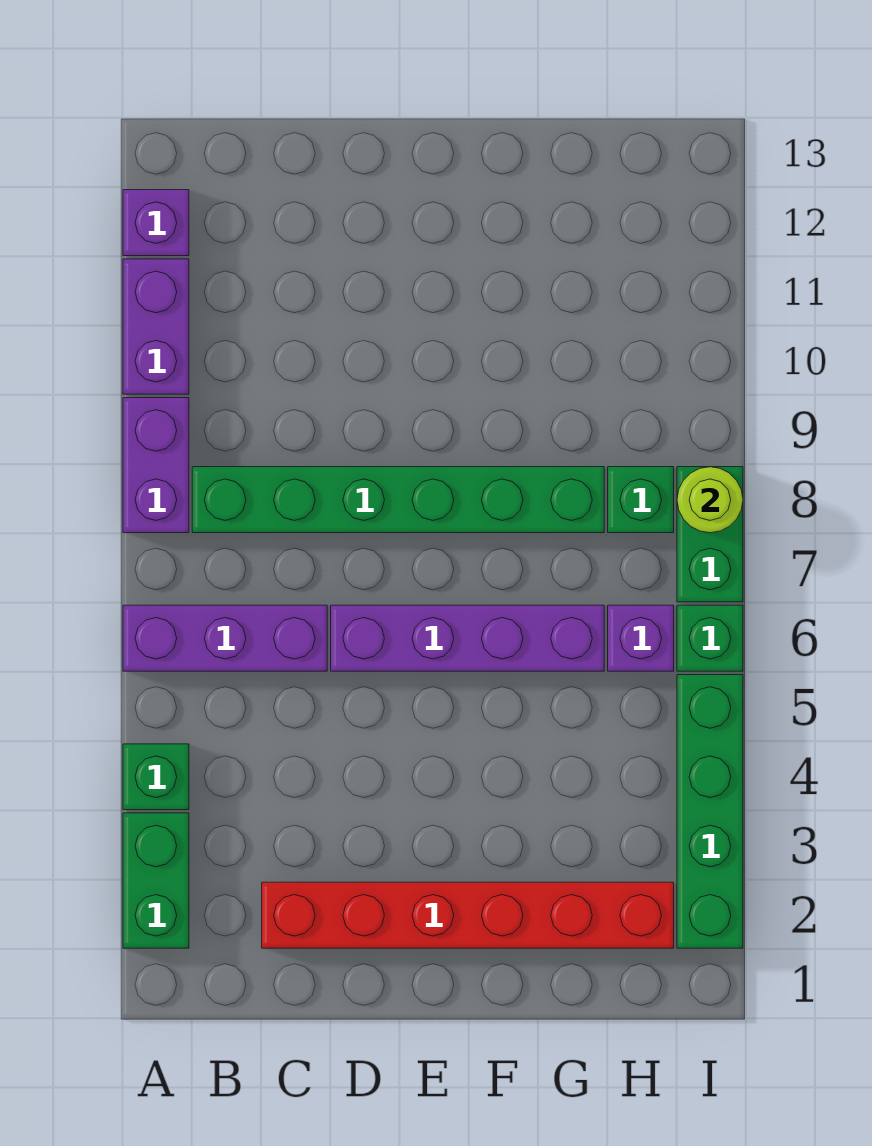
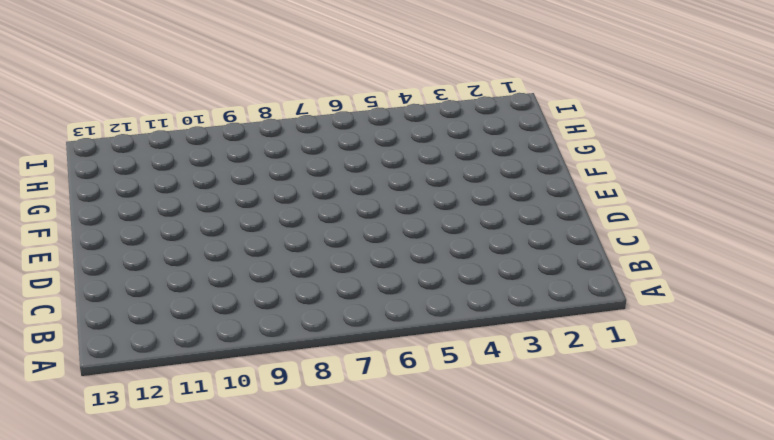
none -> green brick A2:A3 level 1
none -> green brick A4 level 1
none -> purple brick A6:C6 level 1

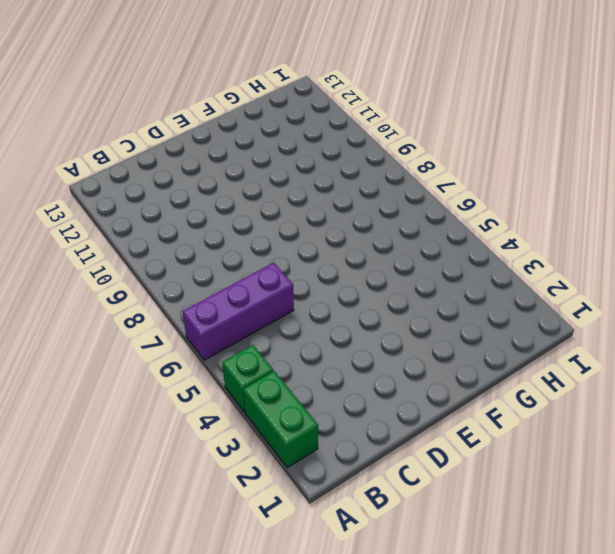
none -> purple brick A8:A9 level 1
none -> purple brick A10:A11 level 1
none -> purple brick A12 level 1

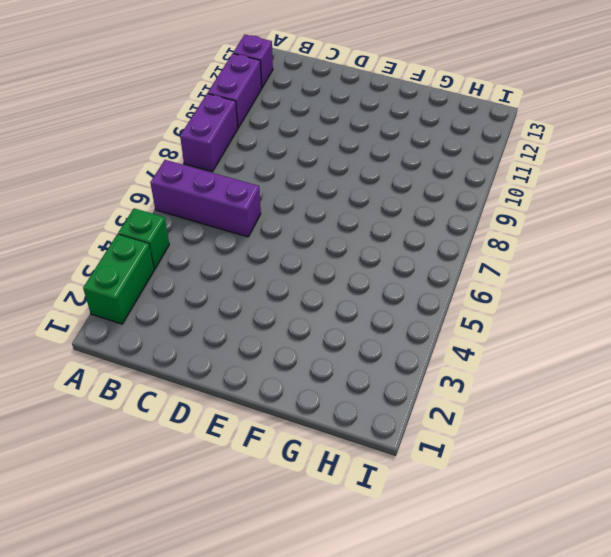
none -> green brick B8:G8 level 1
none -> red brick C2:H2 level 1
none -> purple brick D6:G6 level 1

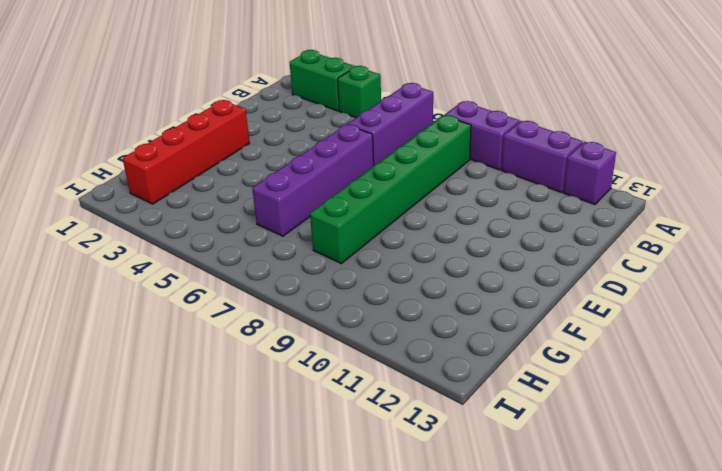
red brick E2:H2 level 1 -> red brick C2:H2 level 1
none -> purple brick H6 level 1
none -> green brick H8 level 1
none -> green brick I2:I5 level 1

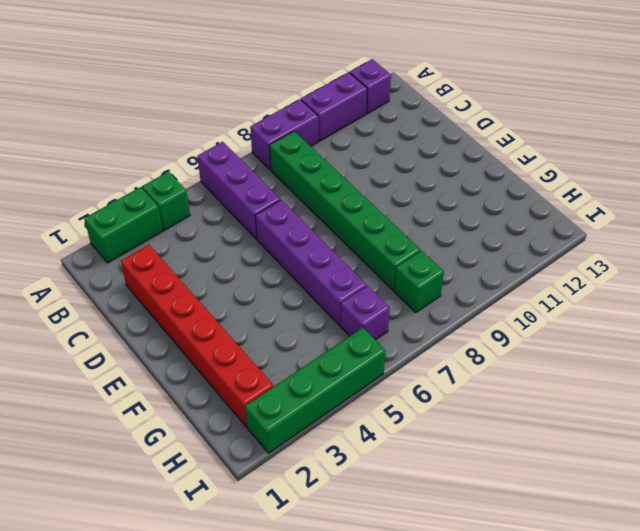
none -> green brick I6 level 1
none -> green brick I7:I8 level 1
none -> lime round brick I8 level 2

